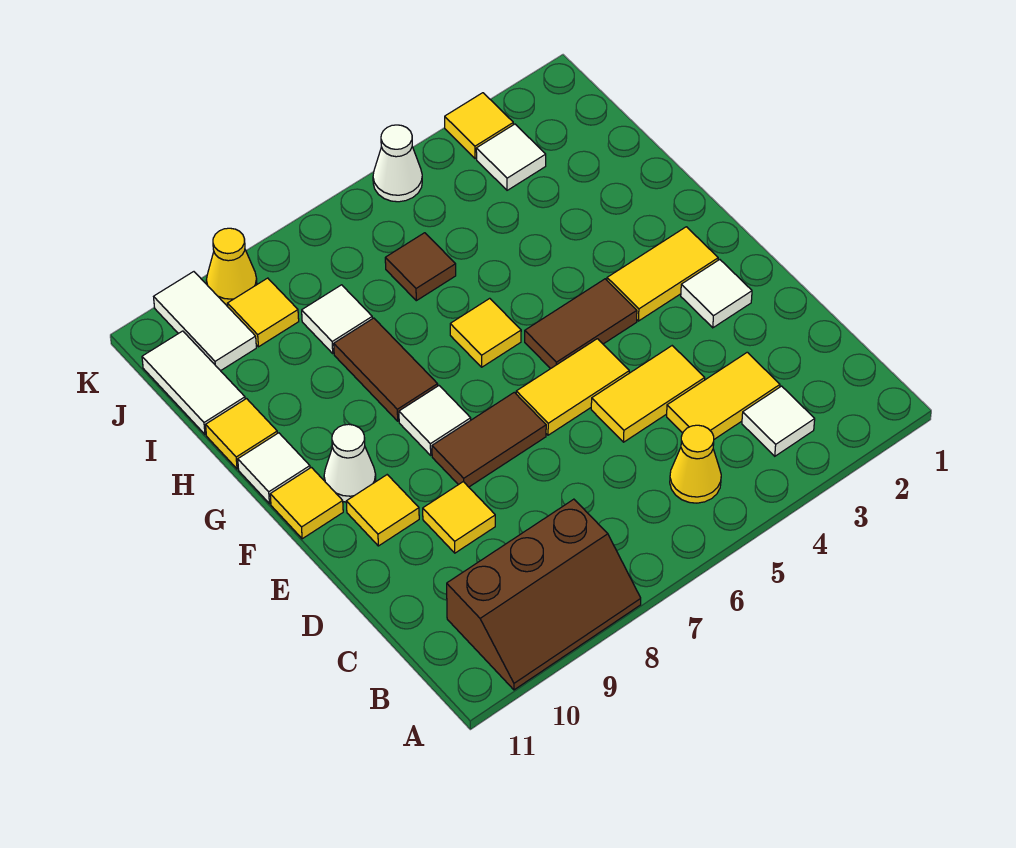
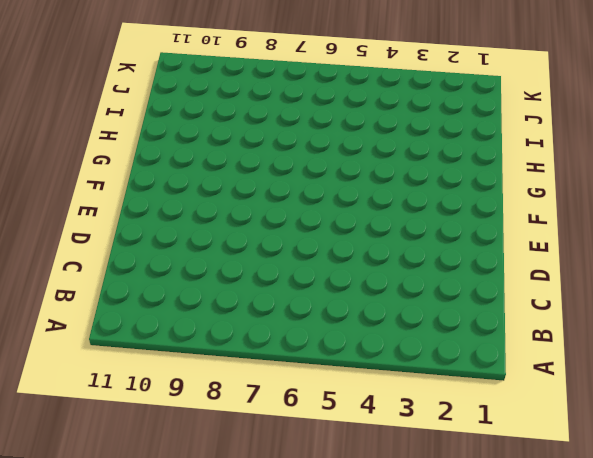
none -> brown slope A8:B10 level 1 top B
none -> white tile B3 level 1
none -> yellow cone B5 level 1

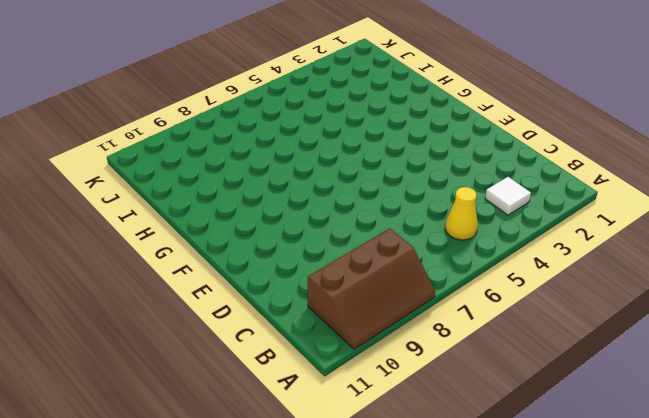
none -> yellow tile C3:C4 level 1
none -> yellow tile D4:D5 level 1
none -> yellow tile D9 level 1

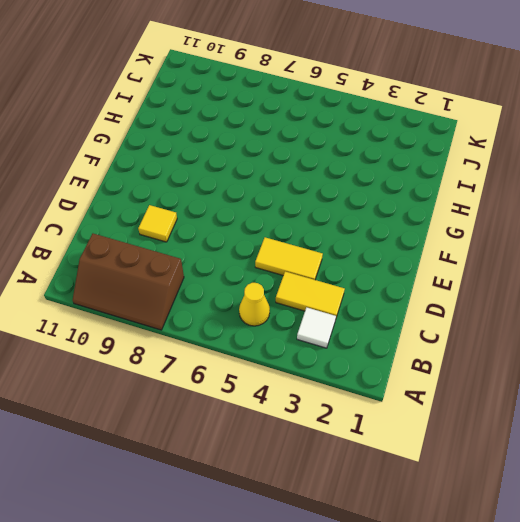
none -> white tile E2 level 1
none -> yellow tile E5:E6 level 1
none -> brown tile E7:E8 level 1

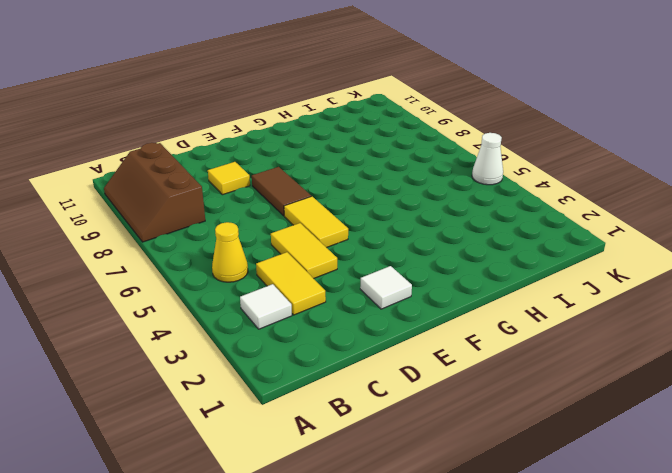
none -> yellow tile E10 level 1
none -> yellow tile F2:F3 level 1
none -> brown tile F4:F5 level 1

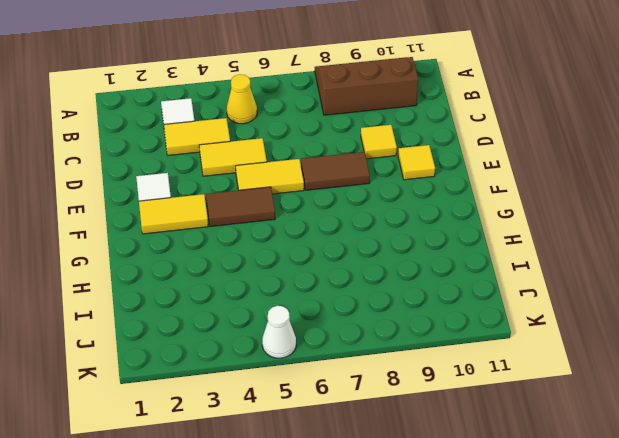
none -> white tile F8 level 1
none -> white cone F10 level 1
none -> yellow tile F11 level 1

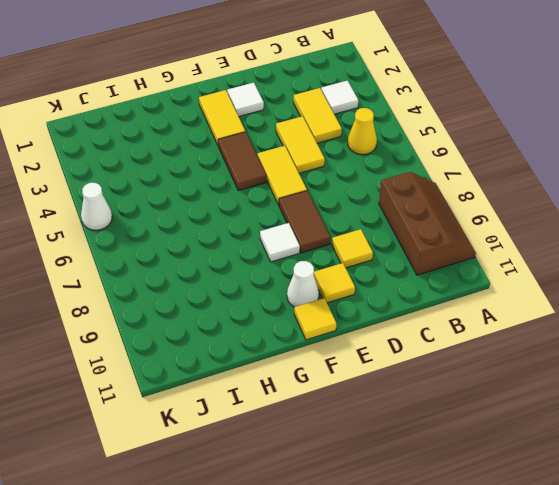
none -> yellow tile G6 level 1
none -> brown tile G8:H8 level 1
none -> white tile G11 level 1

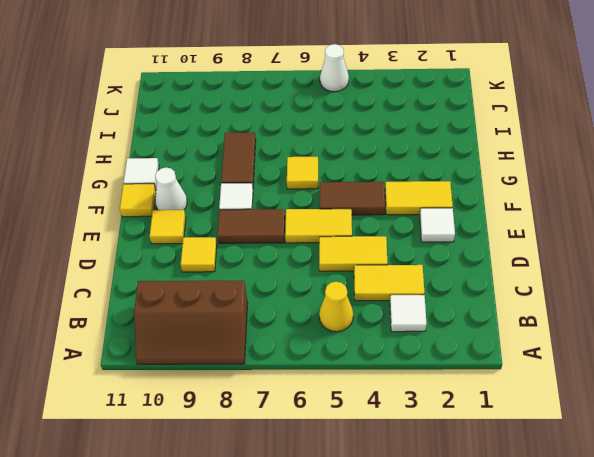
none -> yellow tile H11 level 1
none -> brown tile I6 level 1
none -> white tile I8 level 1

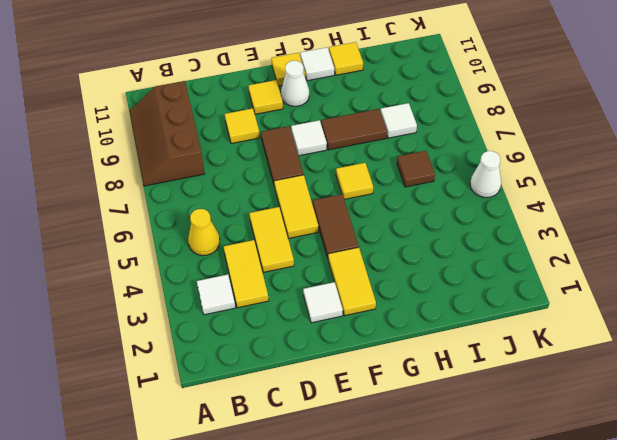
none -> white tile I11:J11 level 1
none -> white tile J3 level 1
none -> yellow tile J9 level 1

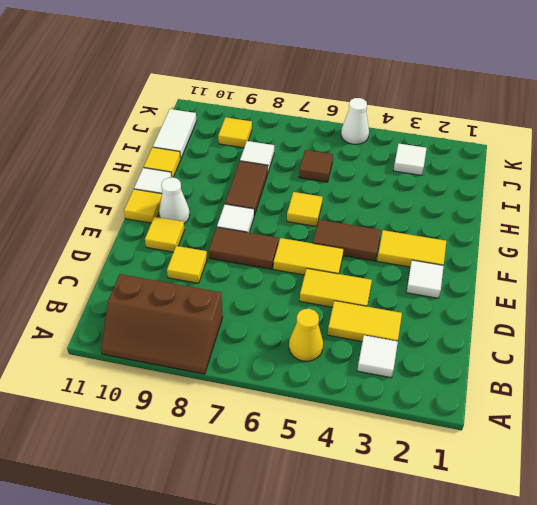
none -> white tile J10:K10 level 1
none -> yellow tile K3 level 1
none -> yellow cone K9 level 1

